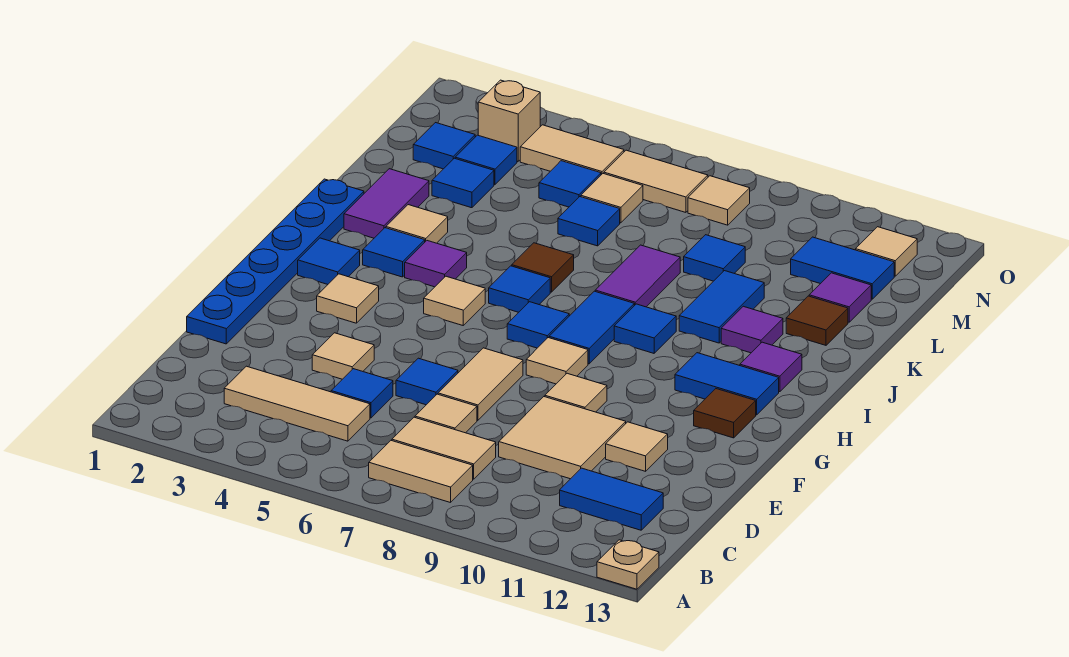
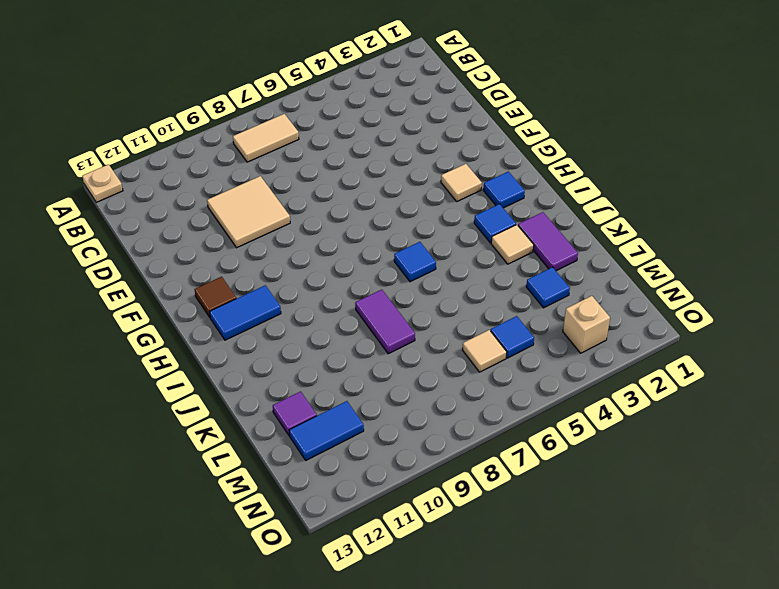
none -> tan tile C3:C5 level 1
none -> tan tile C7:C8 level 1
none -> blue tile C11:C12 level 1
none -> blue tile D5 level 1

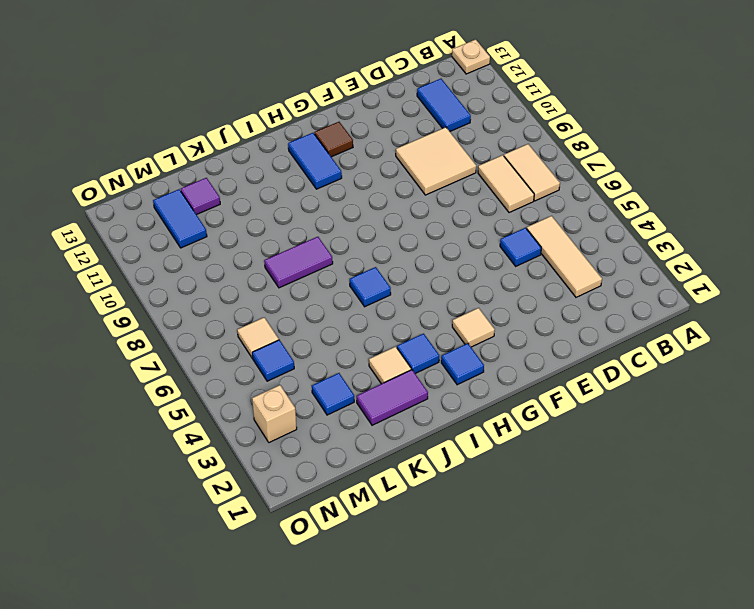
none -> tan tile D7 level 1
none -> blue plate E1:J1 level 1
none -> tan tile E4 level 1
none -> blue tile E6 level 1

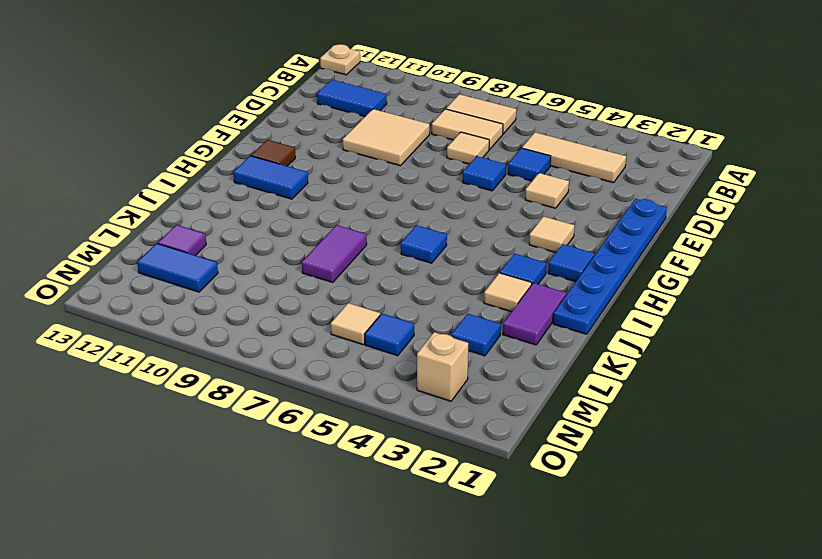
none -> tan tile E7:F7 level 1
none -> tan tile E11 level 1
none -> tan tile F9 level 1
none -> tan tile G8 level 1

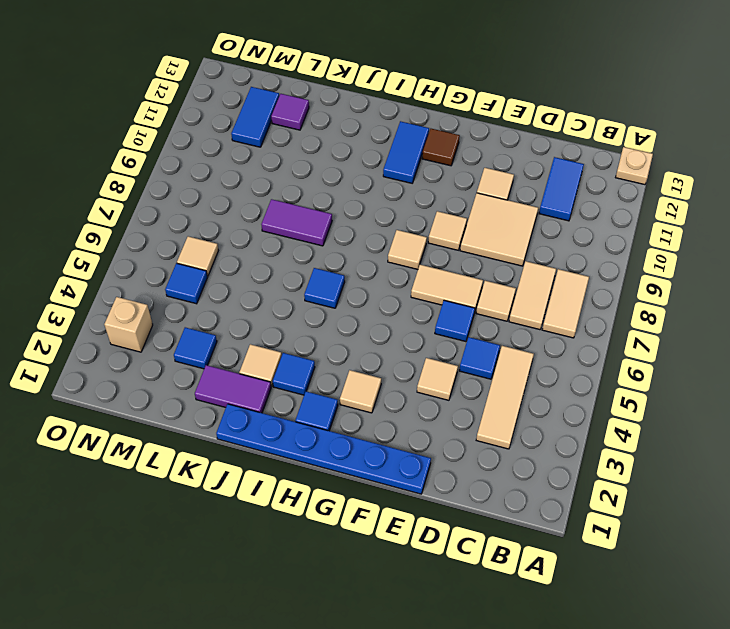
none -> tan tile H5 level 1
none -> blue tile H7 level 1
none -> blue tile H8:I8 level 1
none -> purple tile I4 level 1

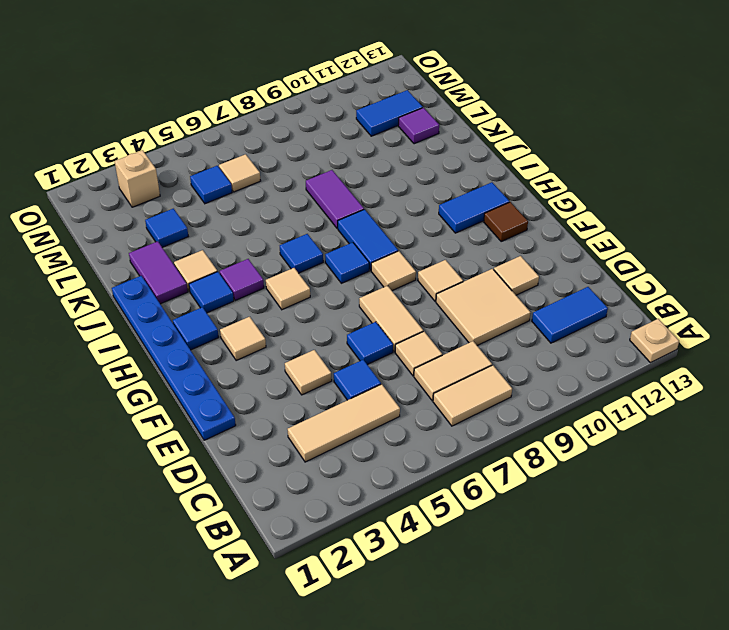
none -> blue tile I9 level 1
none -> purple tile I12 level 1
none -> brown tile J6 level 1
none -> blue tile J10:K10 level 1

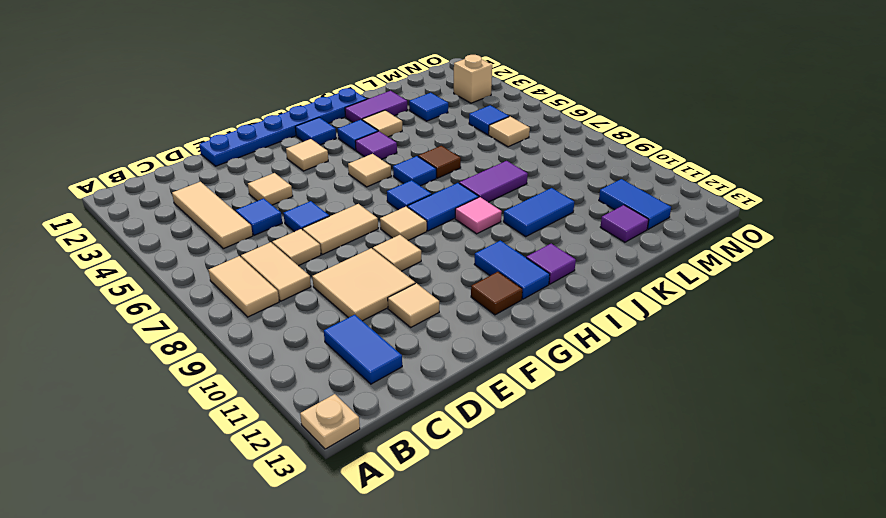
pink tile I9 level 1 -> blue tile I9 level 1
none -> purple tile J11 level 1
none -> brown tile K12 level 1
none -> blue tile L6 level 1
none -> blue tile L9 level 1

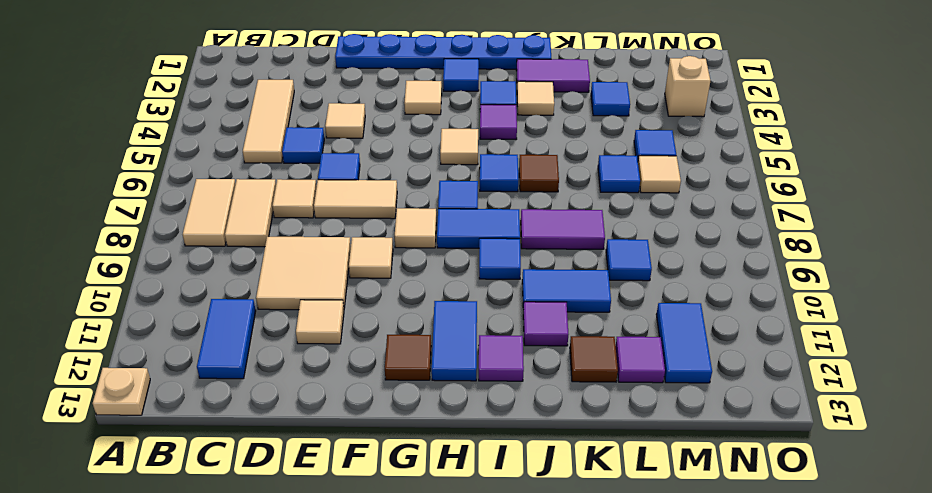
none -> blue tile M2 level 1
none -> blue tile M3 level 1
none -> tan tile N4:N5 level 1
none -> tan tile N6:N7 level 1

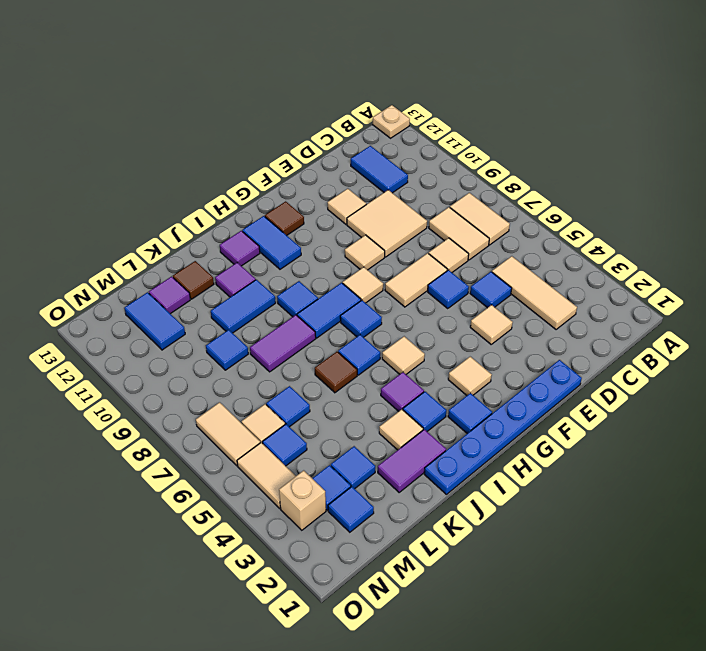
none -> tan tile N8 level 1
none -> tan tile N12 level 1

